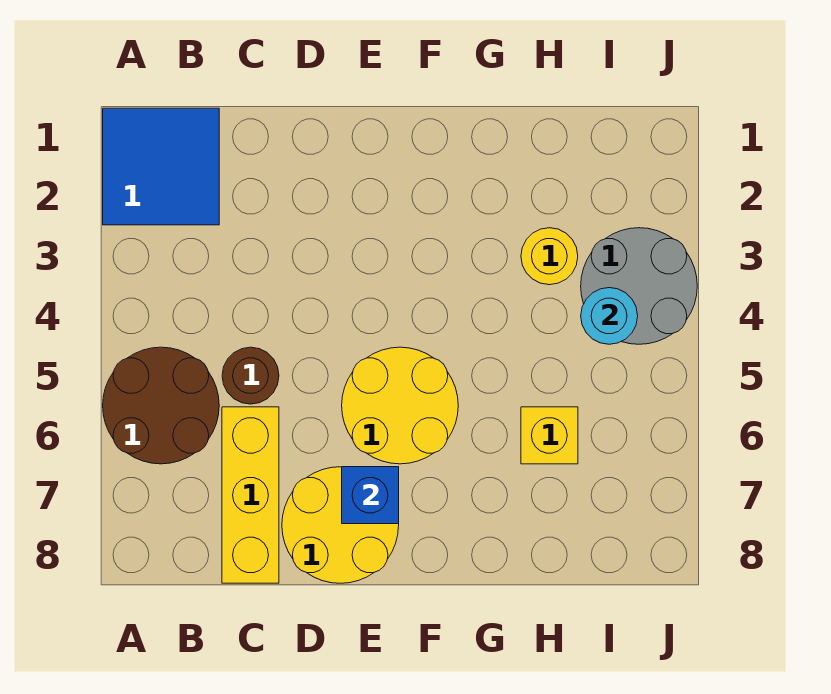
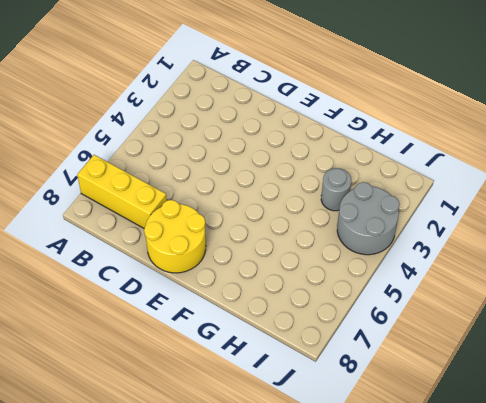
yellow brick A7:C7 level 1 -> yellow brick C6:C8 level 1
grey round brick H3 level 1 -> yellow round brick H3 level 1
none -> blue tile A1:B2 level 1
none -> brown round brick A5:B6 level 1

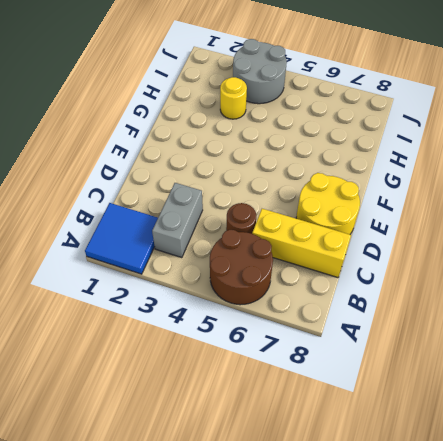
grey brick B3:C3 level 1 -> none
none -> yellow round brick E5:F6 level 1
none -> yellow brick H6 level 1

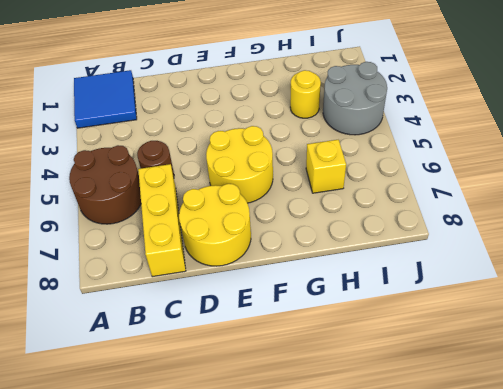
none -> blue brick E7 level 2
none -> cyan round brick I4 level 2

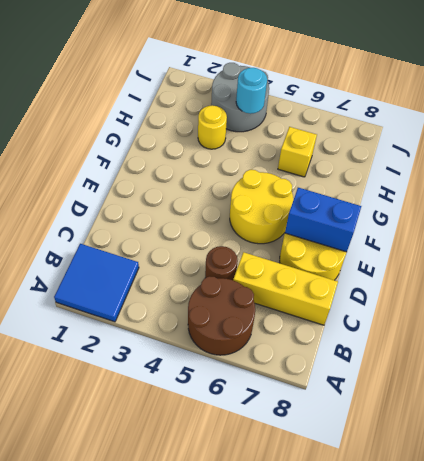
blue brick E7:E8 level 2 -> blue brick E7 level 2

